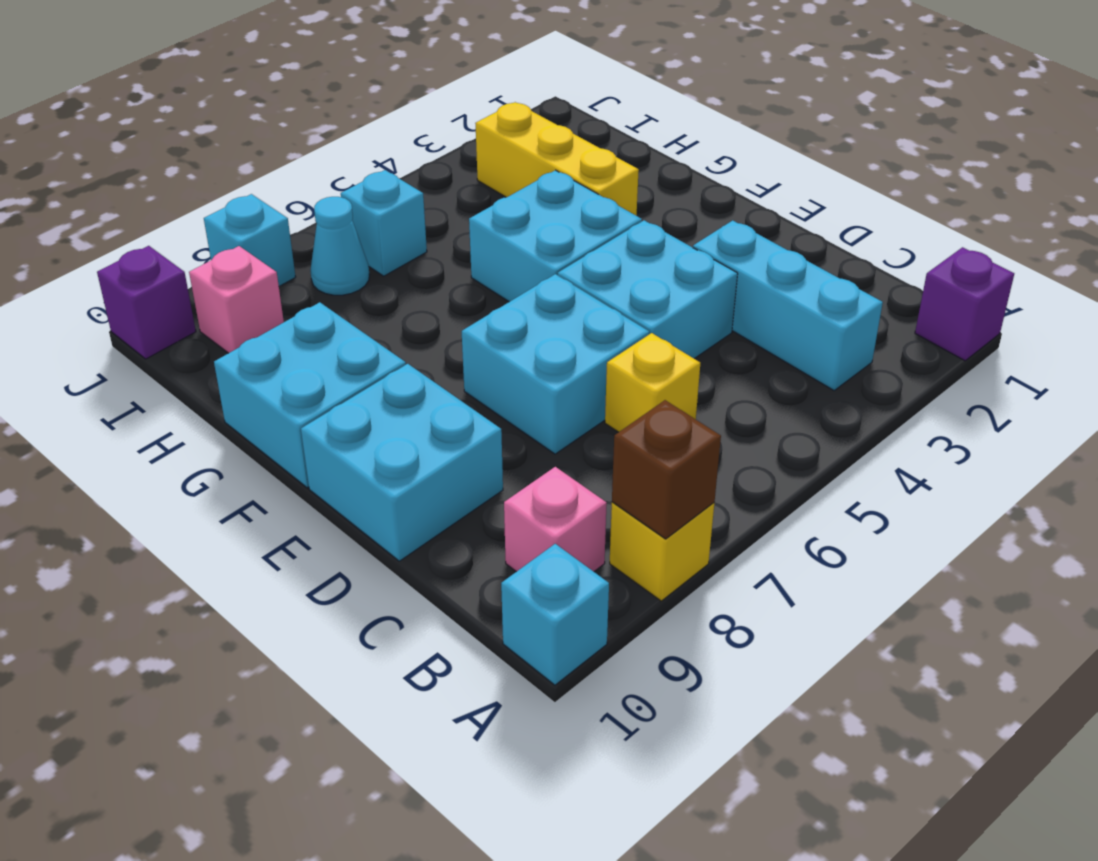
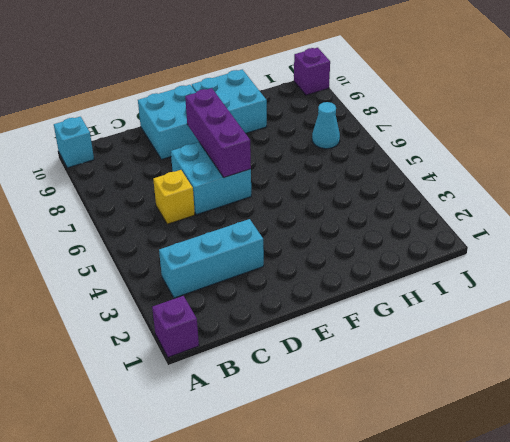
purple brick E6:E8 level 2 -> none
none -> yellow brick A8 level 1
none -> pink brick B9 level 1
none -> cyan brick D4:E5 level 1

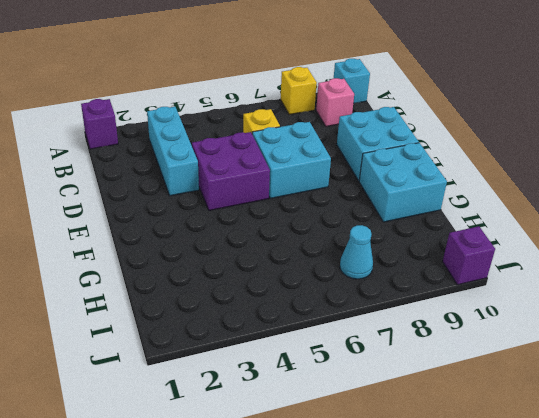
purple brick D4:E5 level 1 -> cyan brick D4:E5 level 1
none -> cyan brick F4:G5 level 1
none -> yellow brick G3:I3 level 1
none -> cyan brick I6 level 1

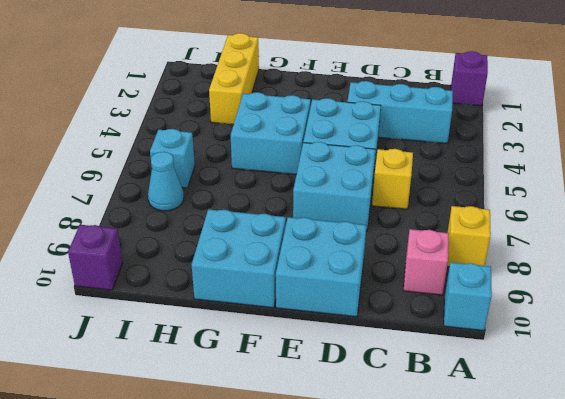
yellow brick H1:H3 level 1 -> yellow brick G3:I3 level 1
none -> pink brick I9 level 1
none -> cyan brick J8 level 1
none -> brown brick A8 level 2

